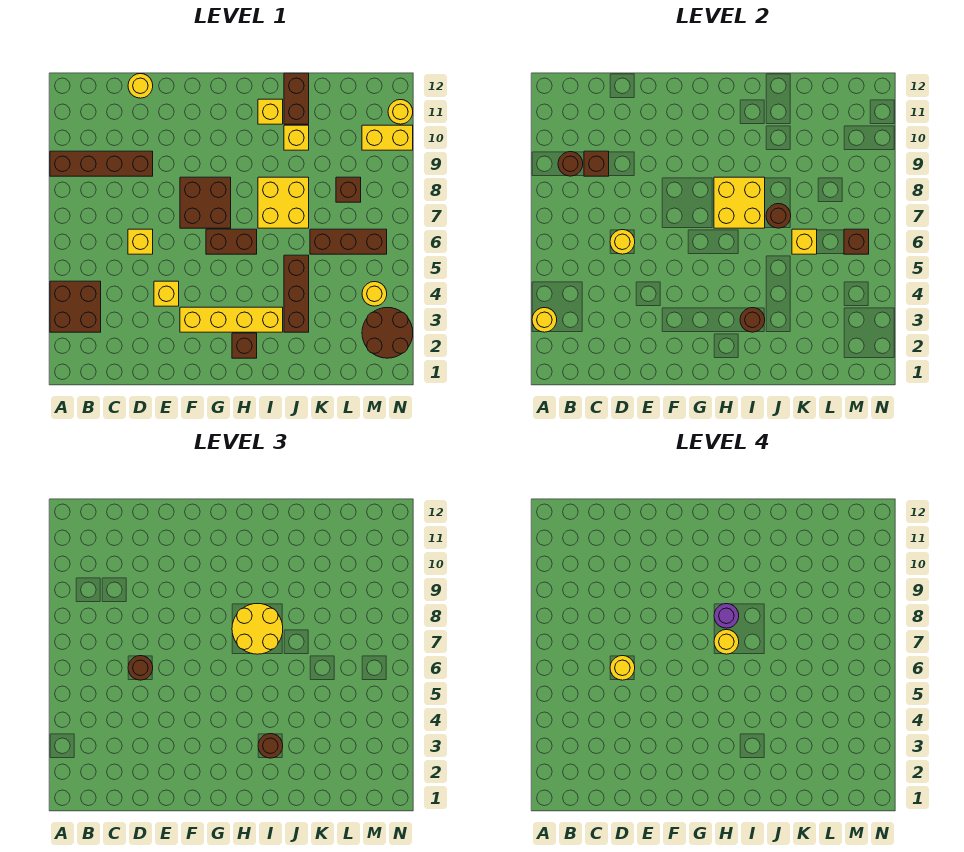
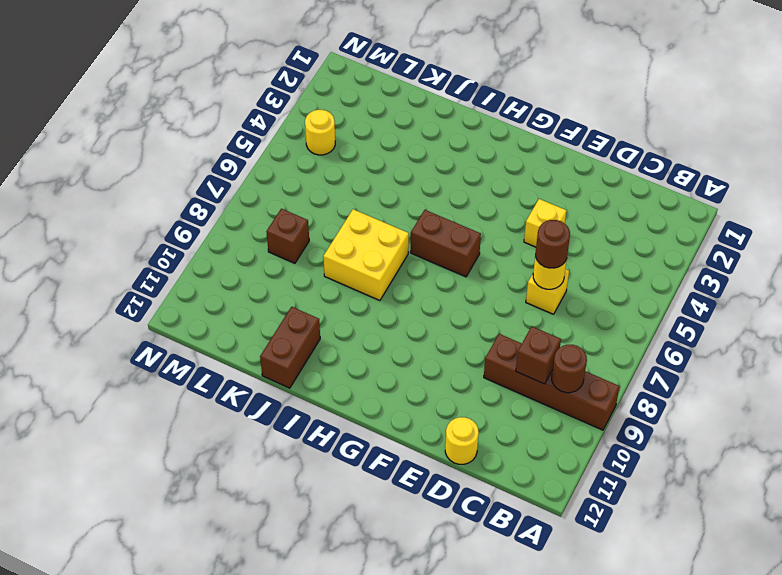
none -> brown brick A3:B4 level 1
none -> yellow brick F3:I3 level 1
none -> brown brick F7:G8 level 1
none -> brown brick H2 level 1

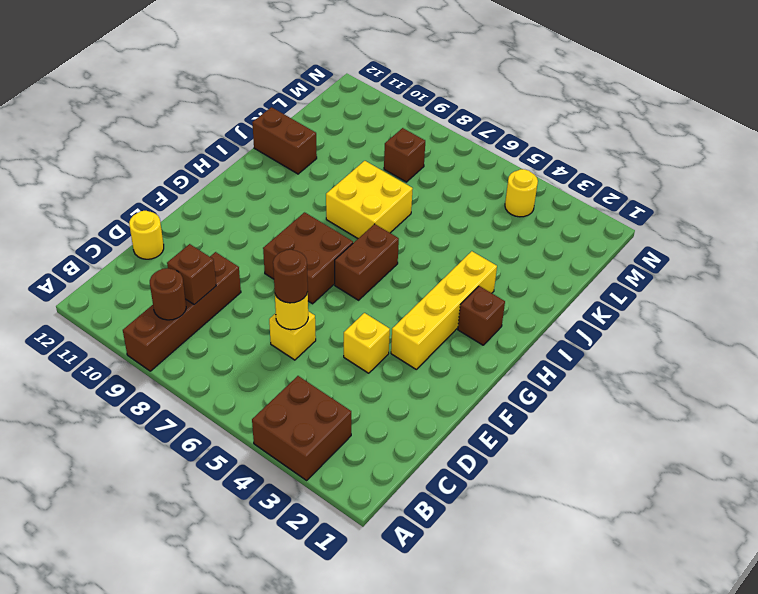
none -> yellow brick I11 level 1
none -> brown brick J3:J5 level 1
none -> yellow brick J10 level 1
none -> brown brick K6:M6 level 1

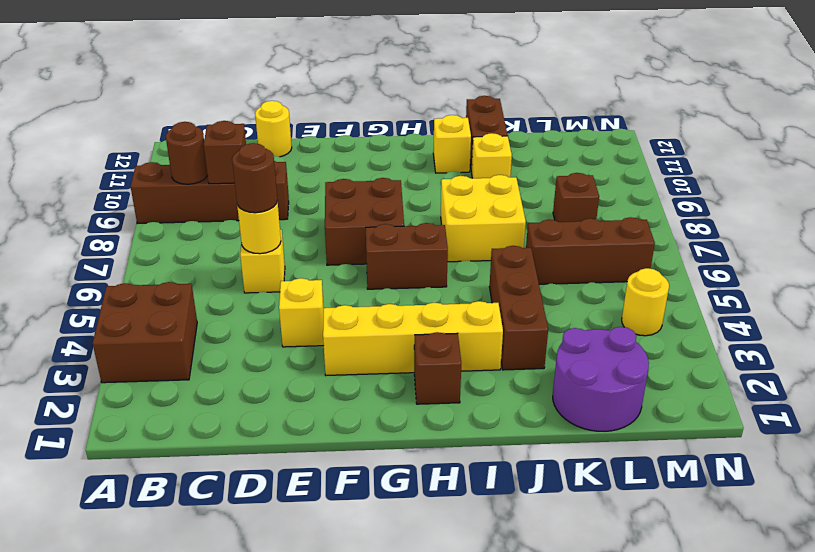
purple round brick K1:L2 level 1 -> none
none -> brown round brick M2:N3 level 1
none -> yellow brick M10:N10 level 1
none -> yellow round brick N11 level 1
none -> yellow round brick A3 level 2

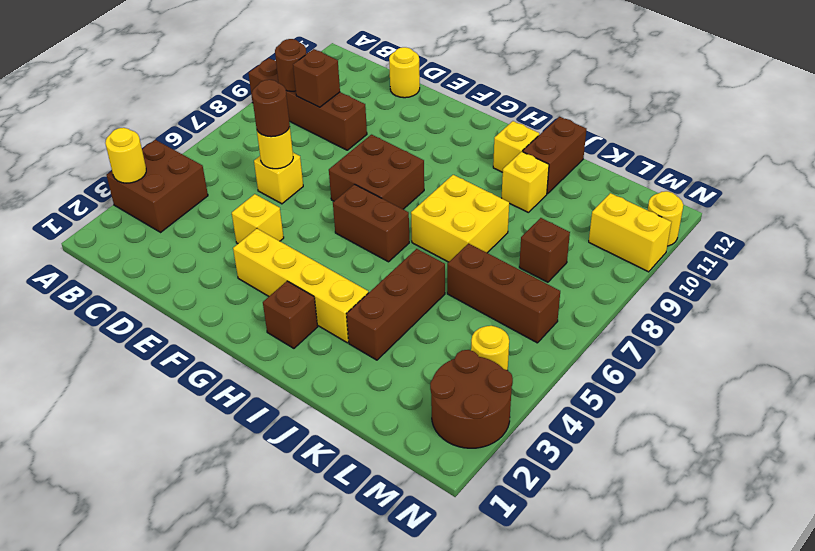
none -> yellow brick H7:I8 level 2
none -> brown round brick I3 level 2
none -> brown round brick J7 level 2
none -> yellow brick K6 level 2

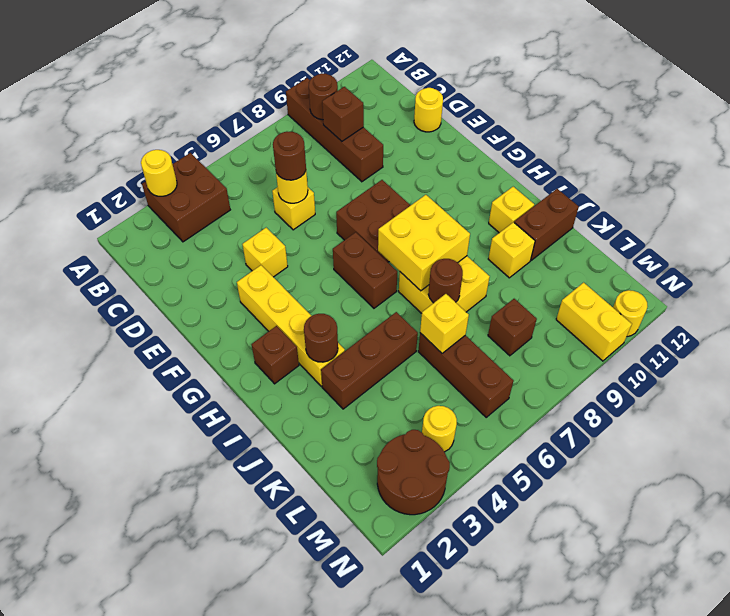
none -> brown brick M6 level 2
none -> yellow round brick H7:I8 level 3
none -> brown round brick I3 level 3
none -> yellow round brick D6 level 4

